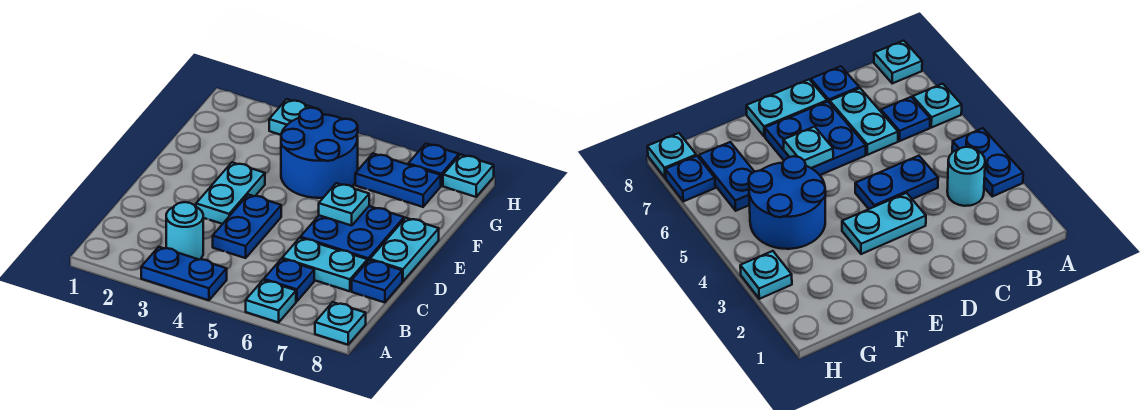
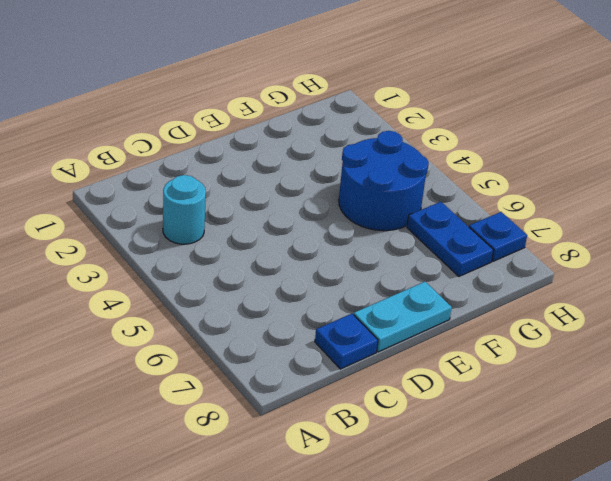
none -> blue plate A3:A4 level 1
none -> cyan plate A6 level 1
none -> cyan plate A8 level 1

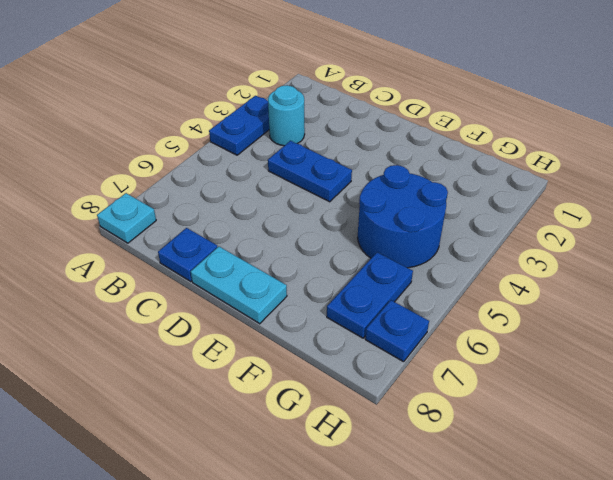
none -> cyan plate A6 level 1
none -> blue plate B6 level 1
none -> cyan plate C6:C7 level 1

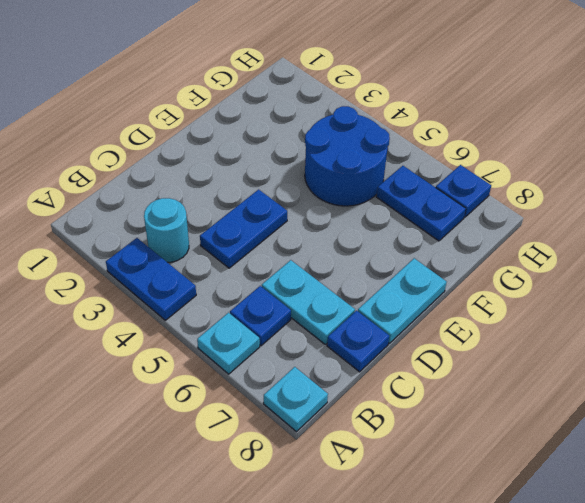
none -> cyan plate D3:E3 level 1
none -> blue plate D6:E7 level 1
none -> cyan plate H3 level 1

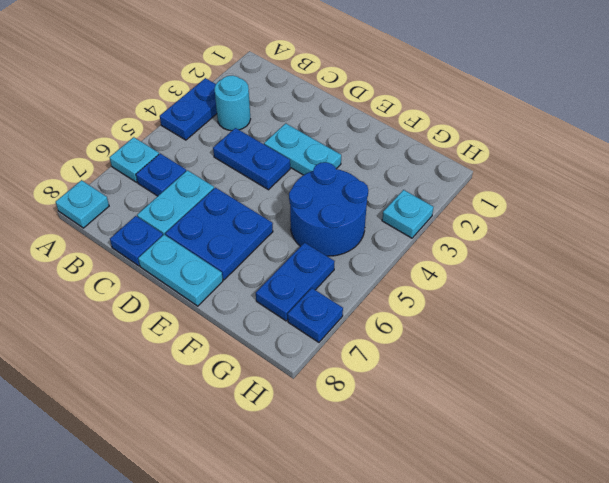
none -> cyan plate H8 level 1
none -> cyan plate E6 level 2

